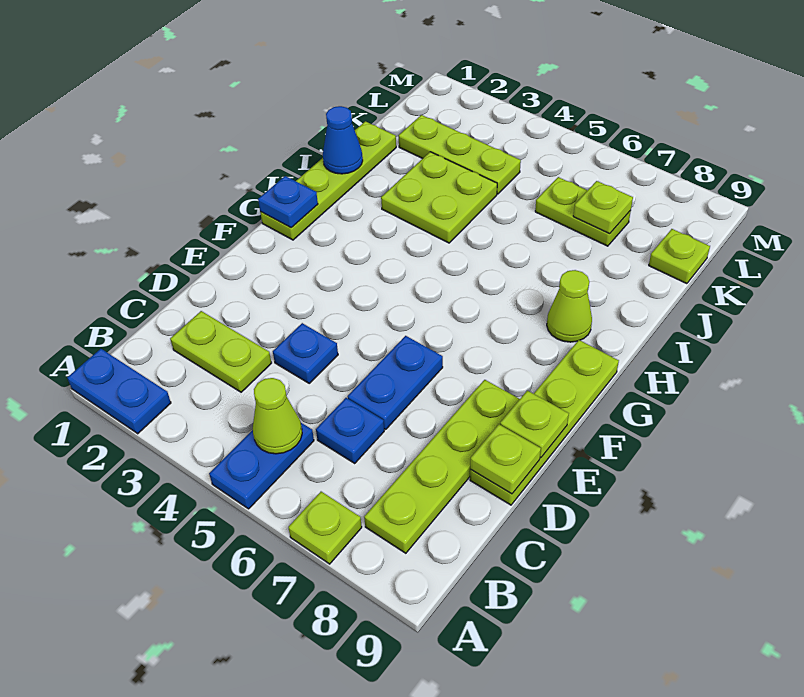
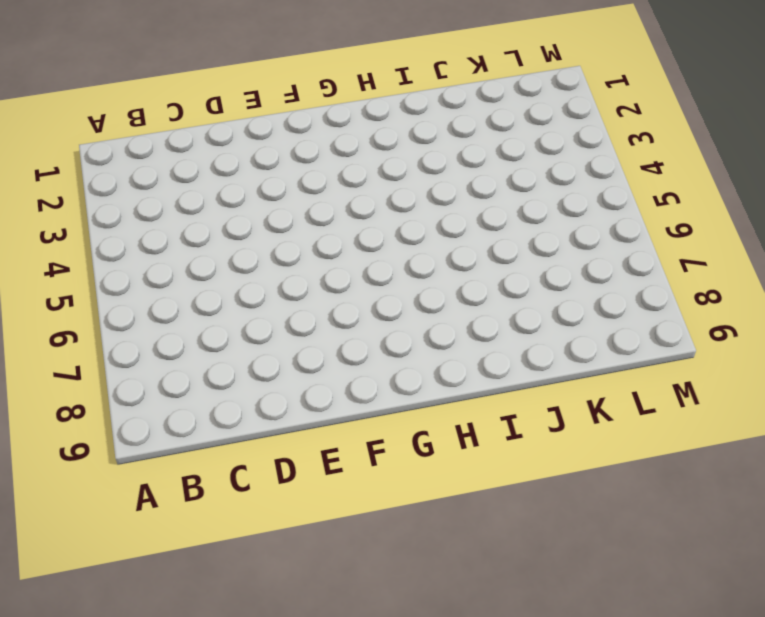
none -> blue plate A1:A2 level 1
none -> blue plate A5:B5 level 1
none -> lime plate A7 level 1

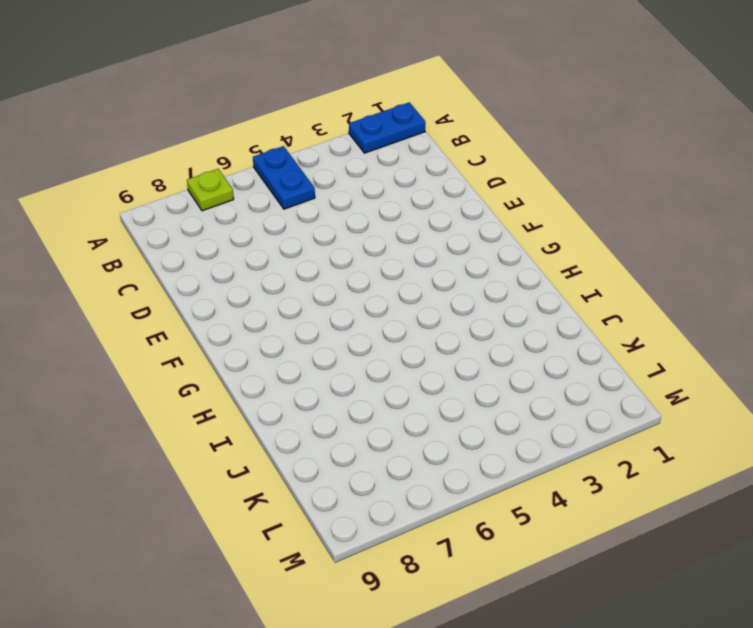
none -> lime plate B8:E8 level 1
none -> lime plate C2:C3 level 1
none -> blue plate C6 level 1

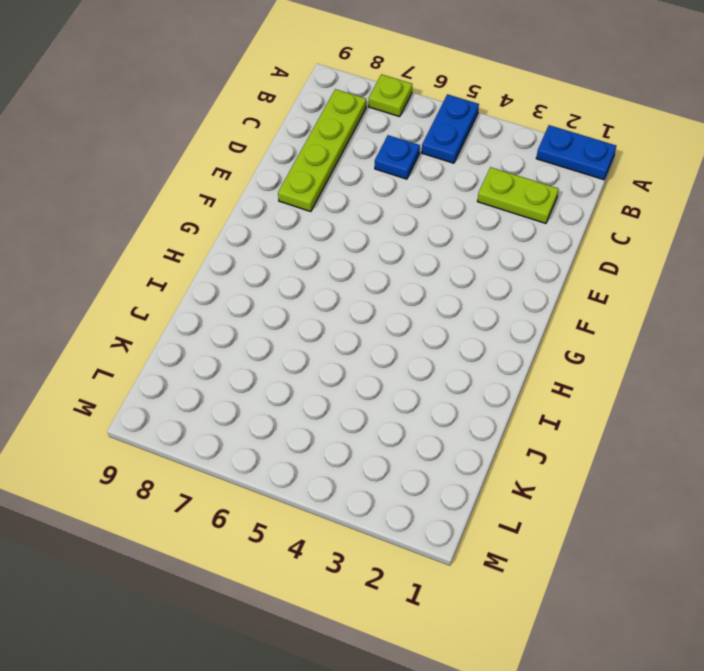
none -> blue plate D4 level 1
none -> blue plate D6:E6 level 1
none -> lime plate D9:G9 level 1

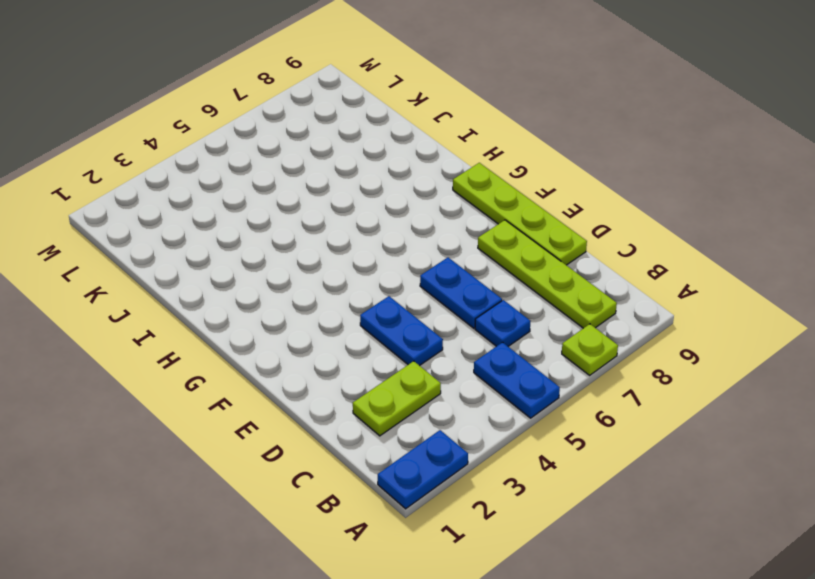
blue plate D4:E4 level 1 -> blue plate D4 level 1
none -> lime plate G1:J1 level 1
none -> lime cone H8 level 1
none -> lime plate I3:J4 level 1

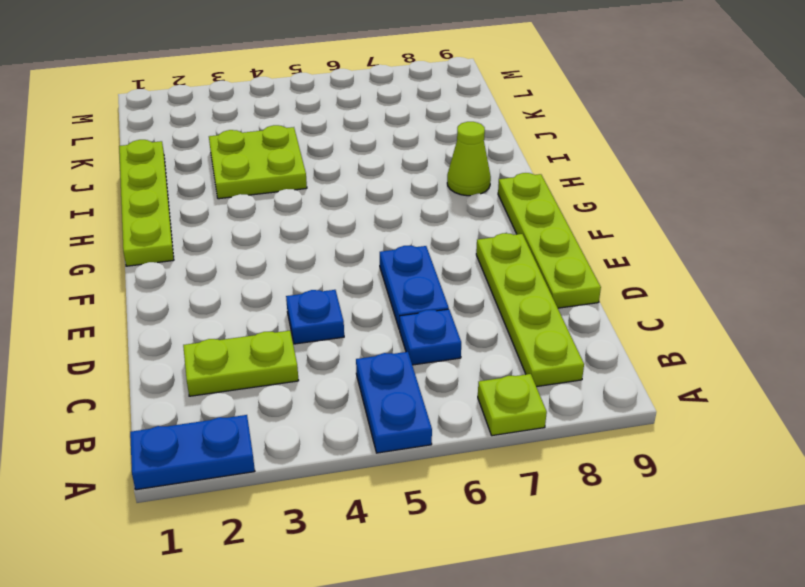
none -> lime plate K2:K4 level 1
none -> lime plate K6:K7 level 1
none -> lime plate K9 level 1

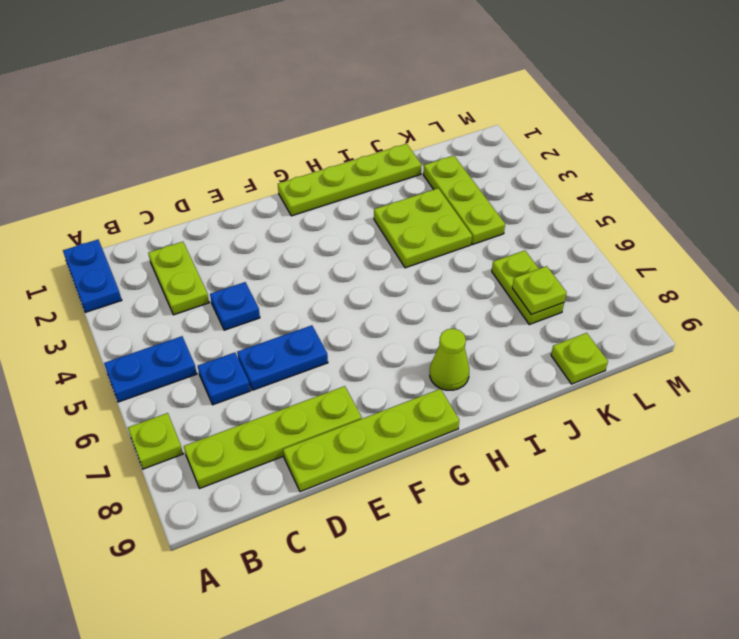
none -> lime cone B5 level 2
none -> lime plate D9 level 2
none -> lime plate E9 level 2

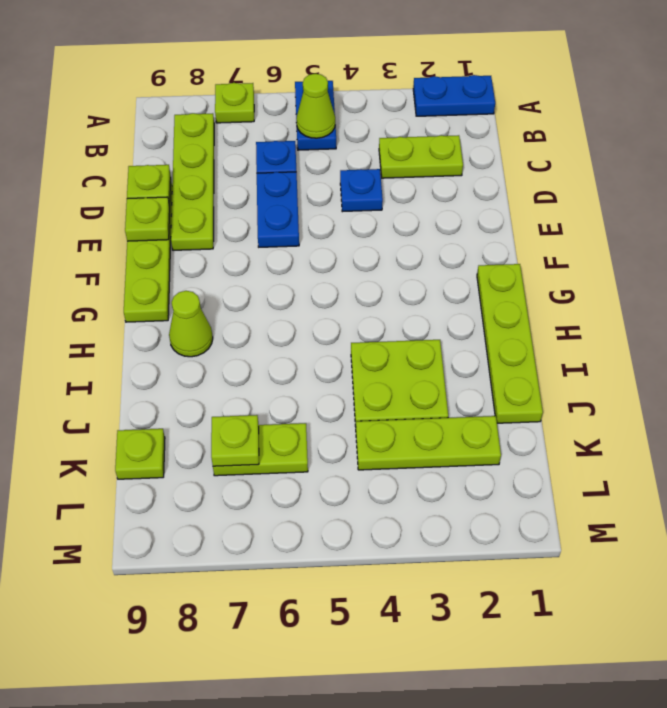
none -> blue plate G1 level 2
none -> blue cone I1 level 2

